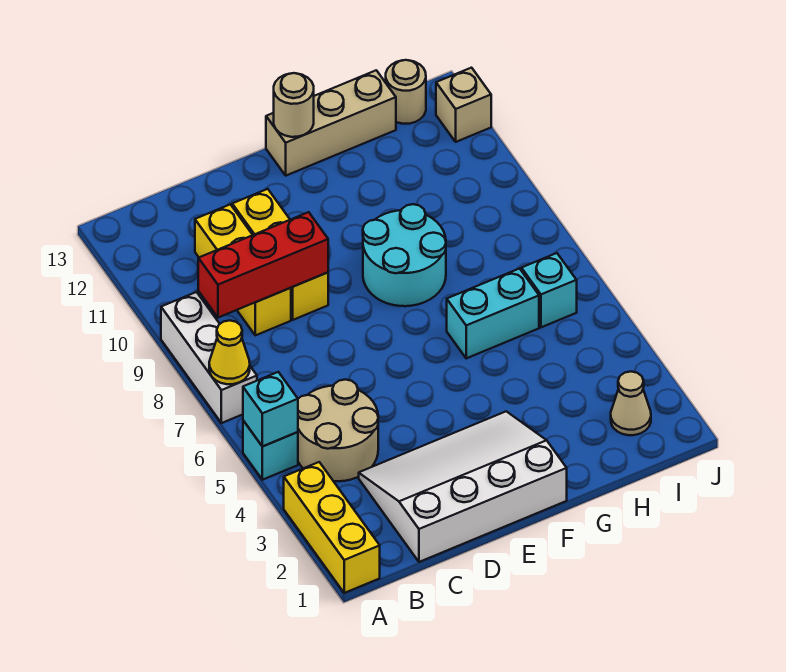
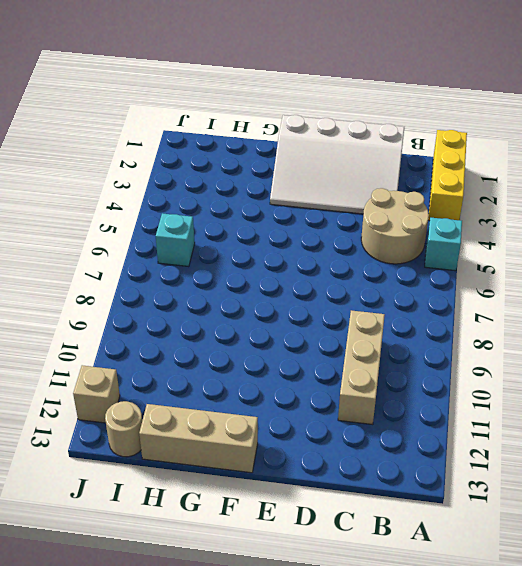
tan brick C9:C11 level 1 -> yellow brick C9:C11 level 1
none -> white brick A7:A9 level 1
none -> yellow brick D9:D11 level 1
none -> cyan round brick F8:G9 level 1

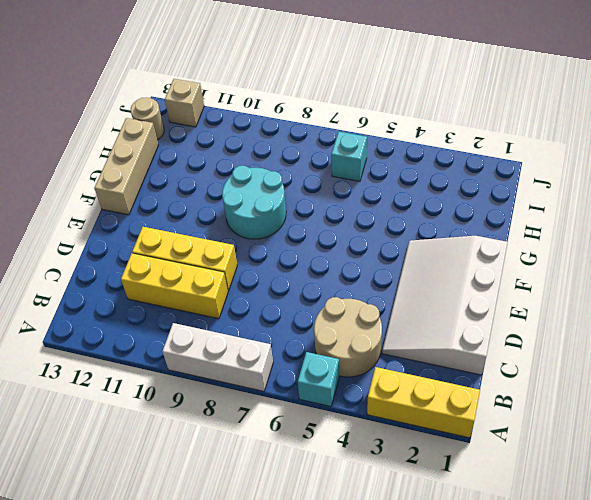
none -> cyan brick G6:H6 level 1
none -> tan cone I2 level 1
none -> cyan brick A5 level 2

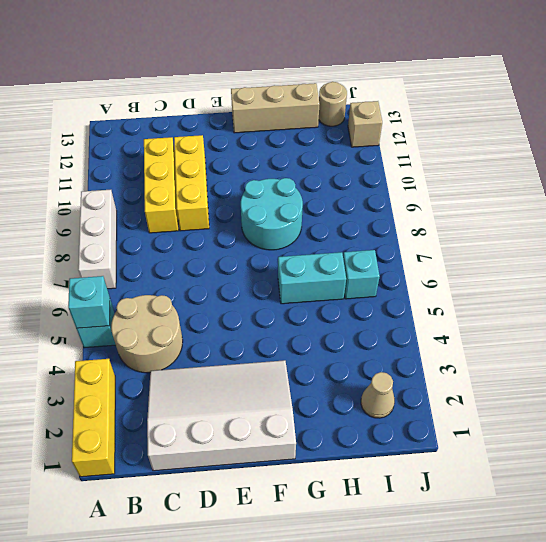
none -> yellow cone A7 level 2
none -> red brick B9:D9 level 2
none -> tan round brick F13 level 2

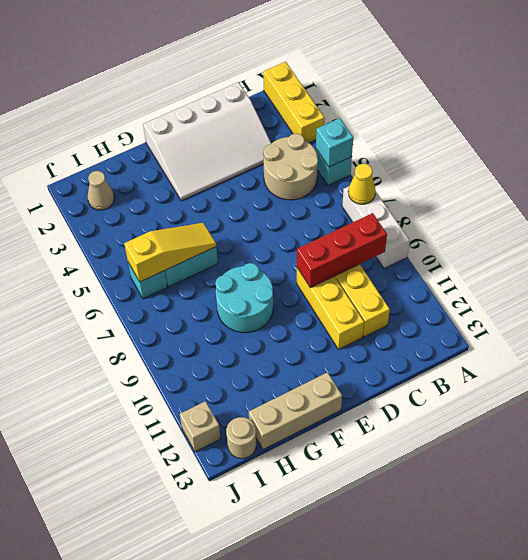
yellow slope G6:I6 level 2 top I -> none
none -> tan round brick F13 level 2

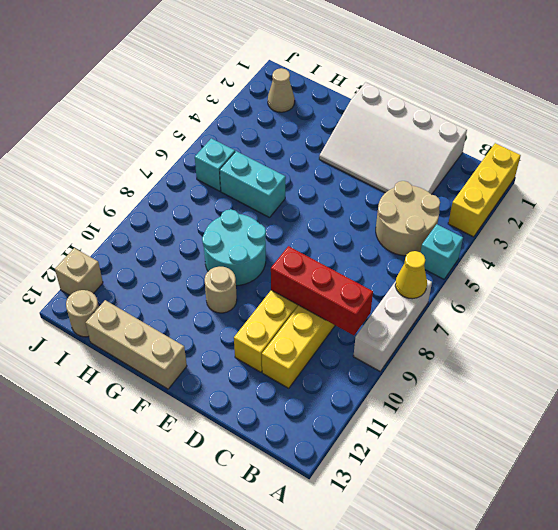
tan round brick F10 level 1 -> tan round brick F13 level 2
none -> cyan brick A5 level 2

